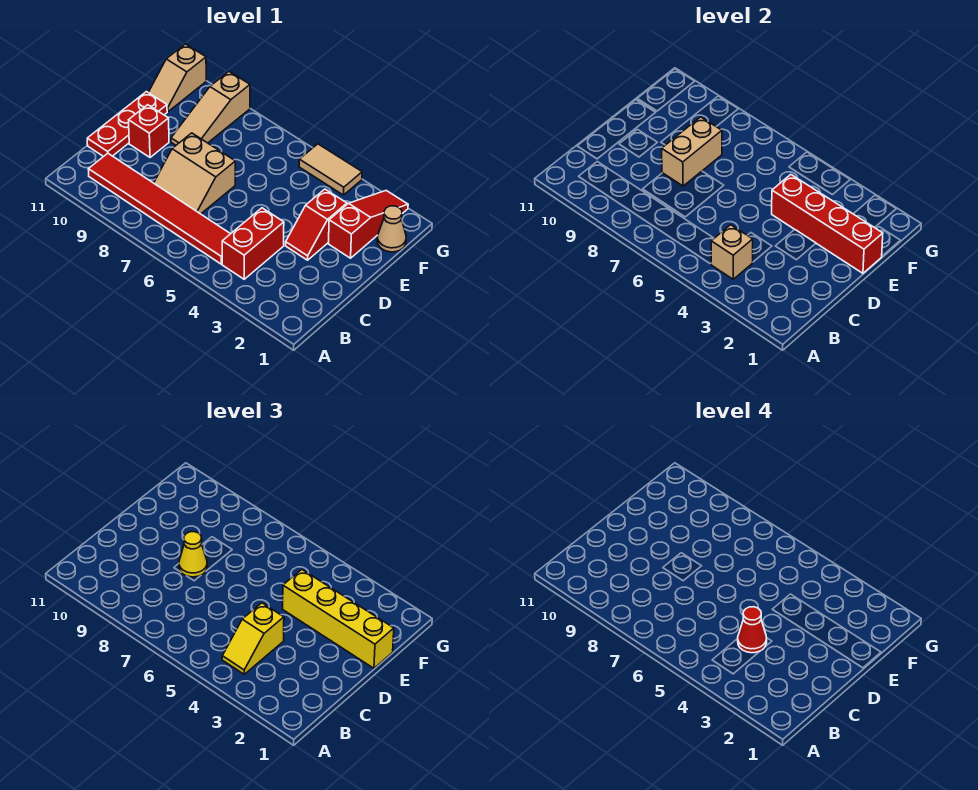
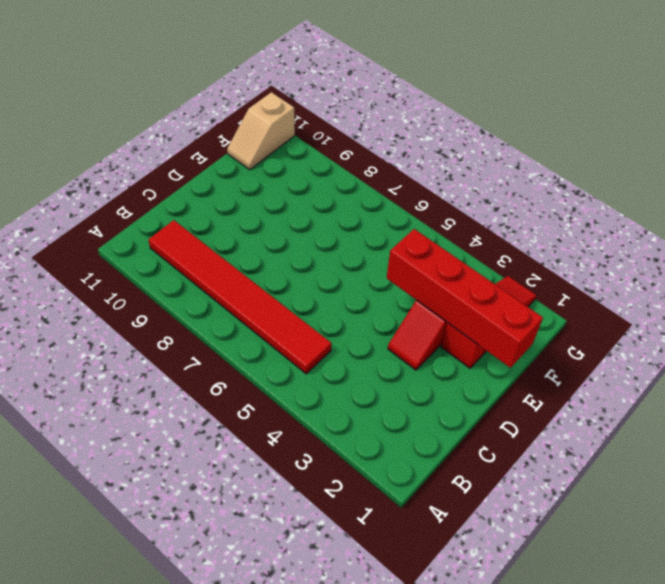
none -> red brick B4:C4 level 1
none -> tan slope C7:D8 level 1 top D
none -> red plate C11:E11 level 1

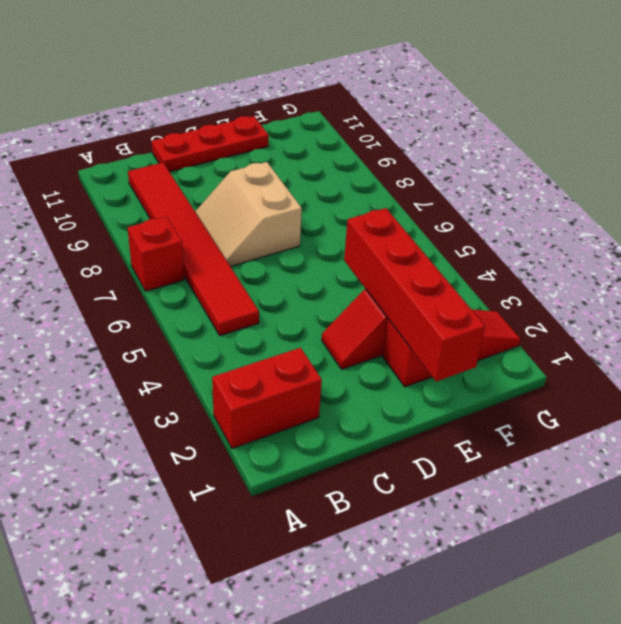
red brick A2:B2 level 1 -> red brick B4:C4 level 1
red brick A7 level 1 -> red brick D10 level 1
none -> tan slope E9:G9 level 1 top G
none -> tan cone F1 level 1
none -> tan slope F11:G11 level 1 top G

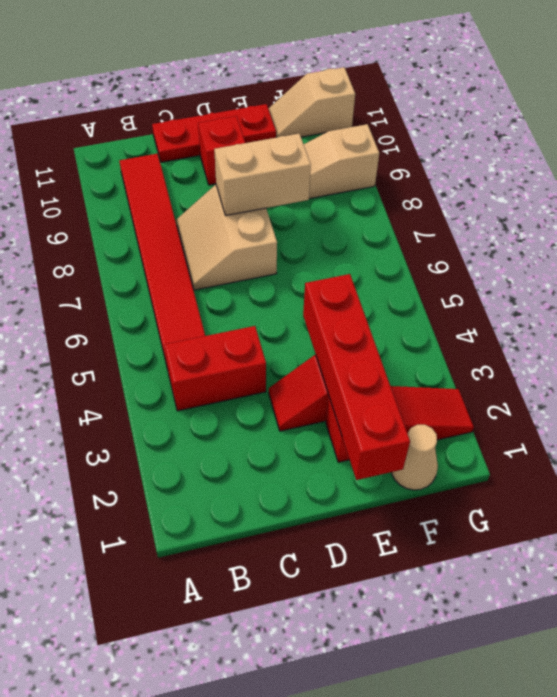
none -> tan tile G4:G5 level 1
none -> tan brick B4 level 2
none -> yellow slope B4:C4 level 3 top C

